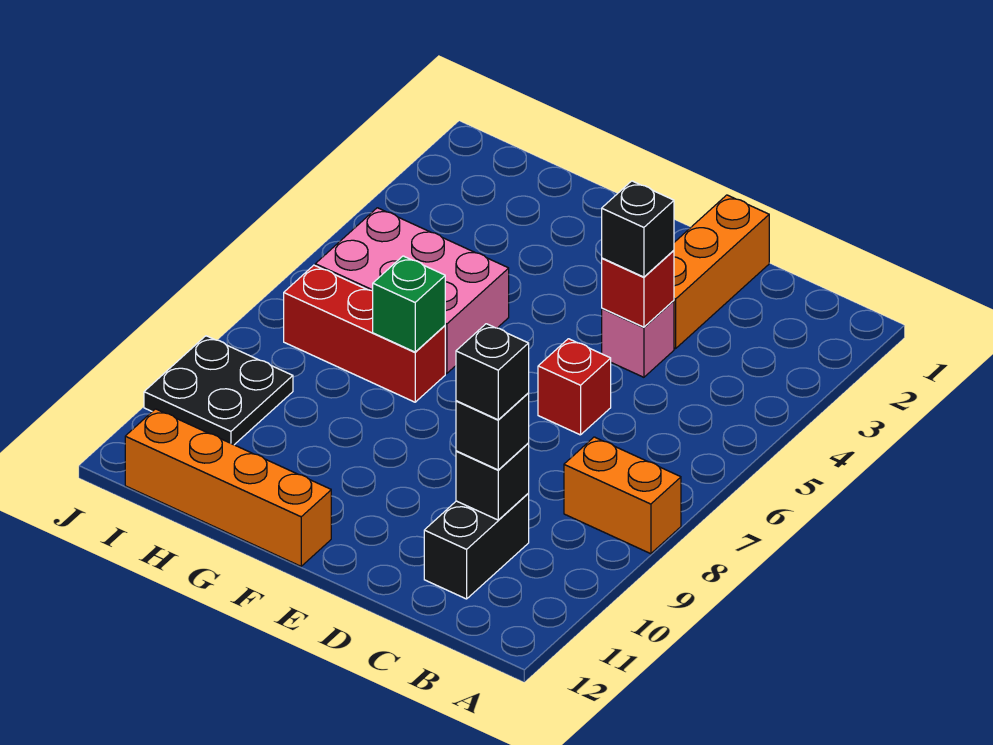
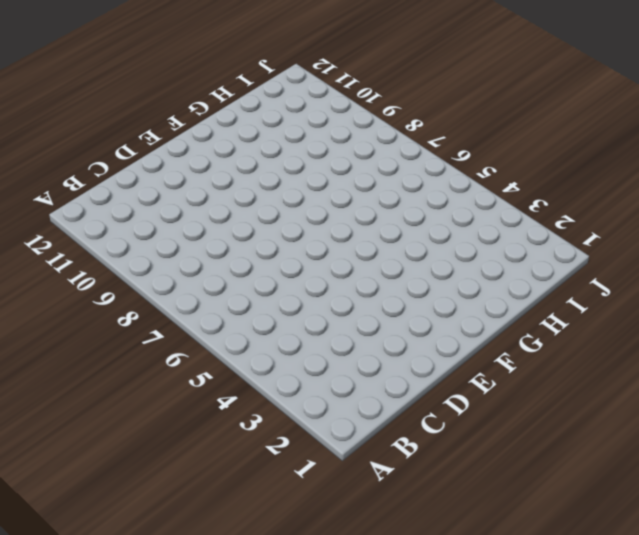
none -> orange brick A8:B8 level 1
none -> black brick C10:C11 level 1
none -> orange brick D1:D3 level 1

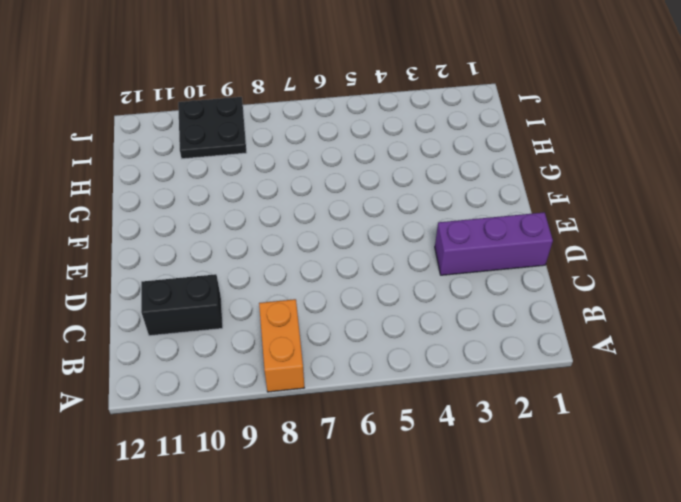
purple brick D1:D3 level 1 -> orange brick D1:D3 level 1
none -> pink brick D4 level 1
none -> red brick D6 level 1
none -> orange brick F12:I12 level 1

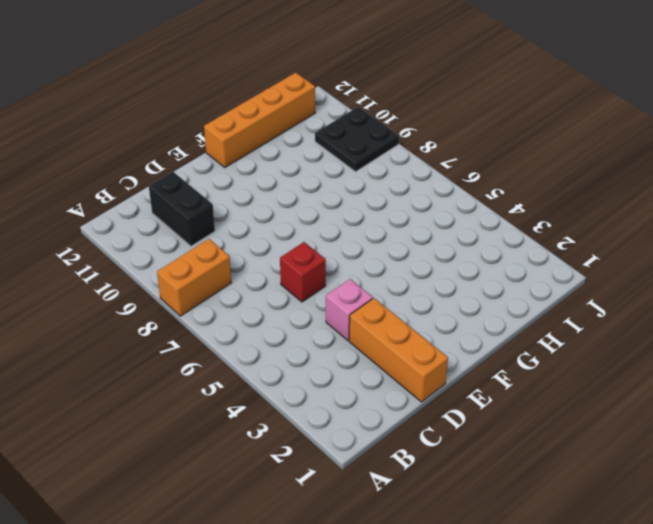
none -> pink brick G5:I6 level 1
none -> red brick G7:I7 level 1
none -> black brick C10 level 2

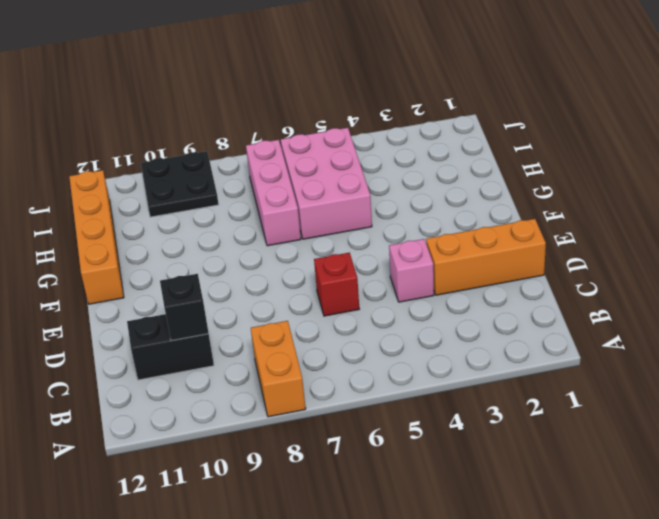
pink brick G7:I7 level 1 -> red brick G7:I7 level 1
none -> red brick D4 level 2
none -> green brick G7 level 2
none -> black brick C10 level 3

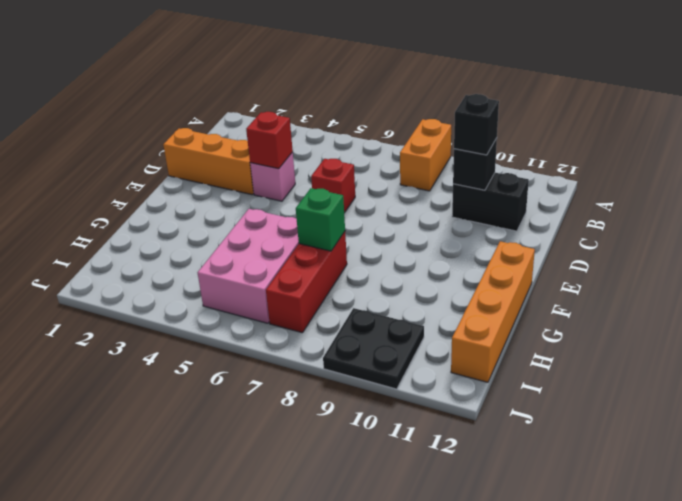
none -> black brick D4 level 3
none -> black brick C10 level 4

